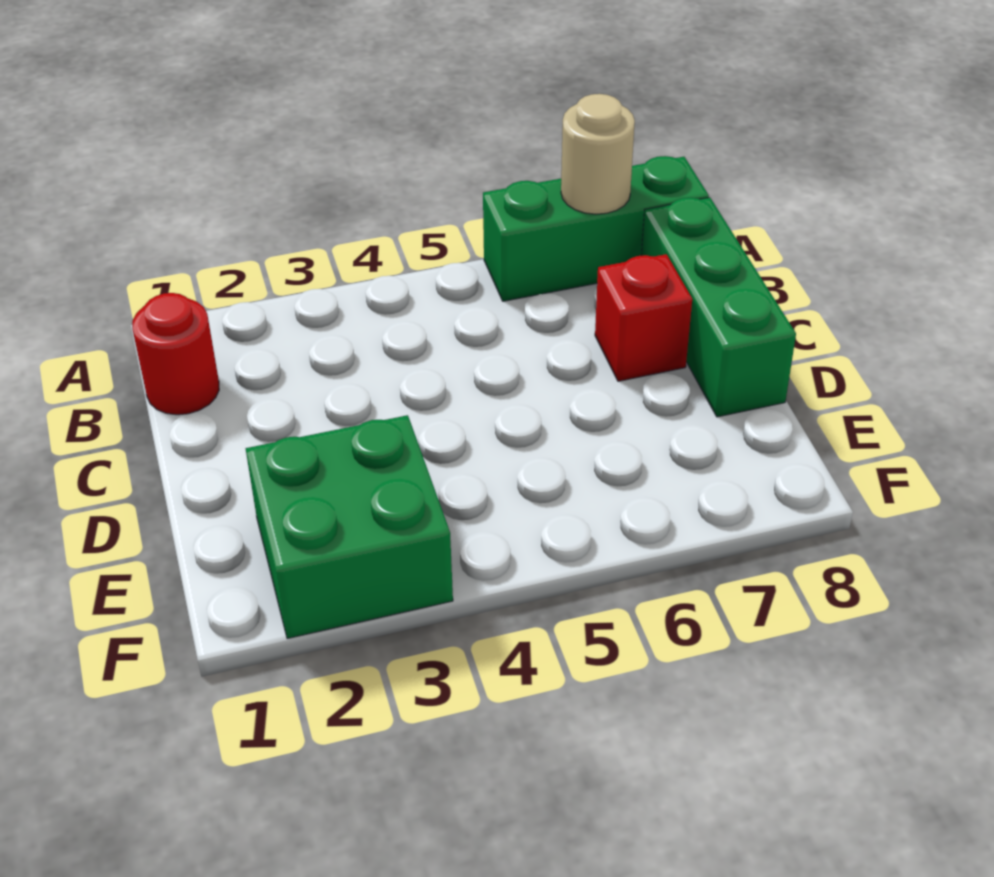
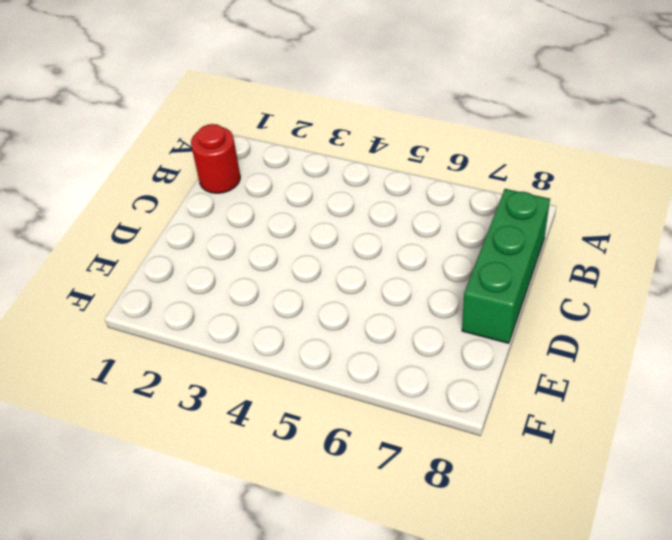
none -> green brick A6:A8 level 1
none -> red brick C7 level 1

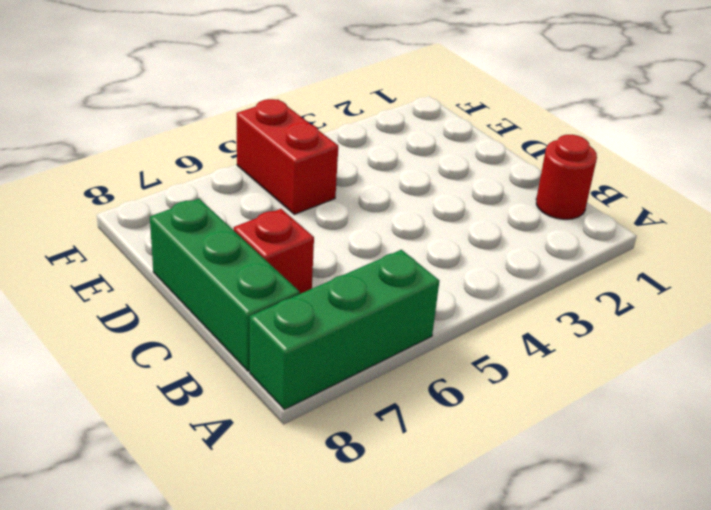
red brick E5:F5 level 1 -> none
none -> green brick E2:F3 level 1
none -> tan round brick A7 level 2

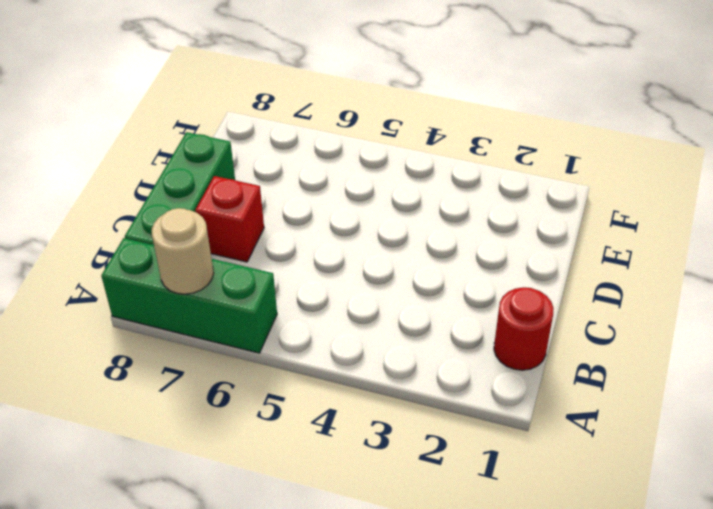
none -> green brick E2:F3 level 1

